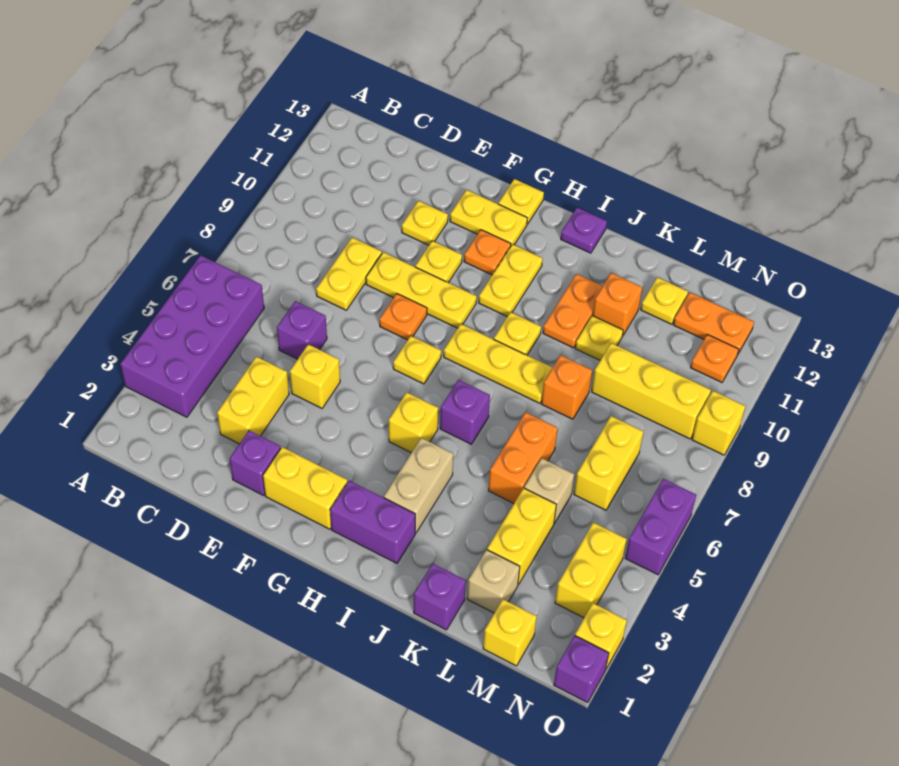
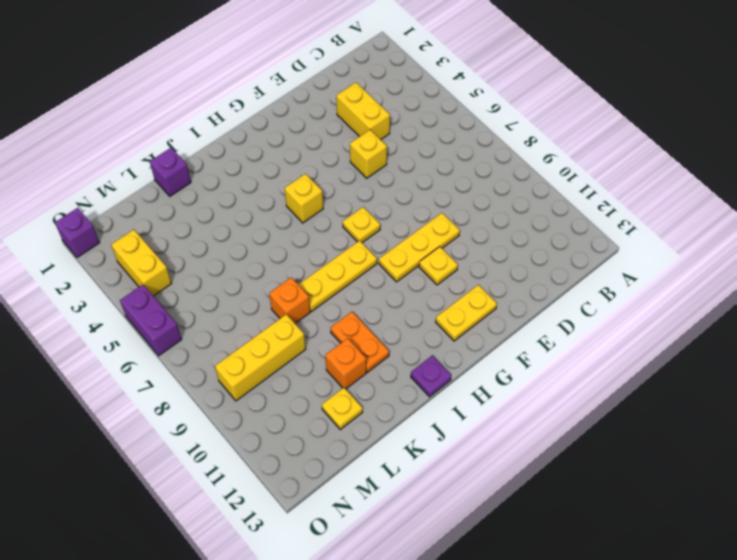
none -> purple brick A3:B6 level 1
none -> purple brick D6 level 1
none -> yellow plate D8:D9 level 1
none -> purple brick E2 level 1

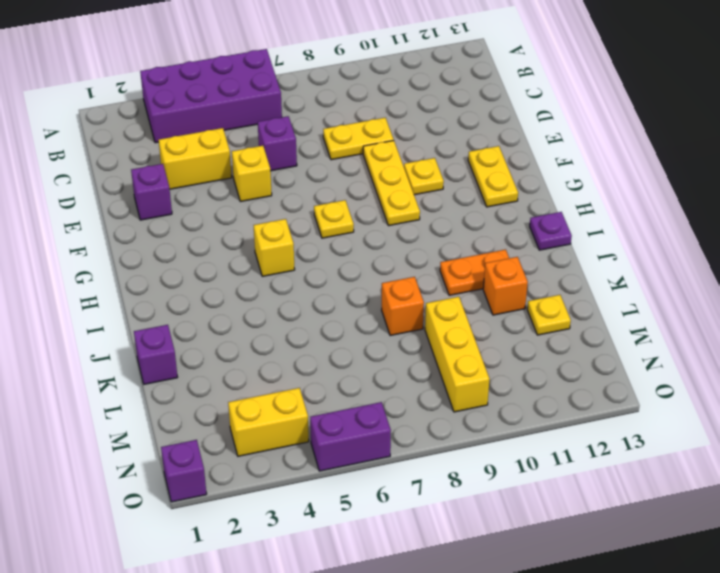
none -> yellow plate E11 level 1
none -> yellow brick F2:G2 level 1
none -> orange plate F8 level 1
none -> orange plate G11 level 1

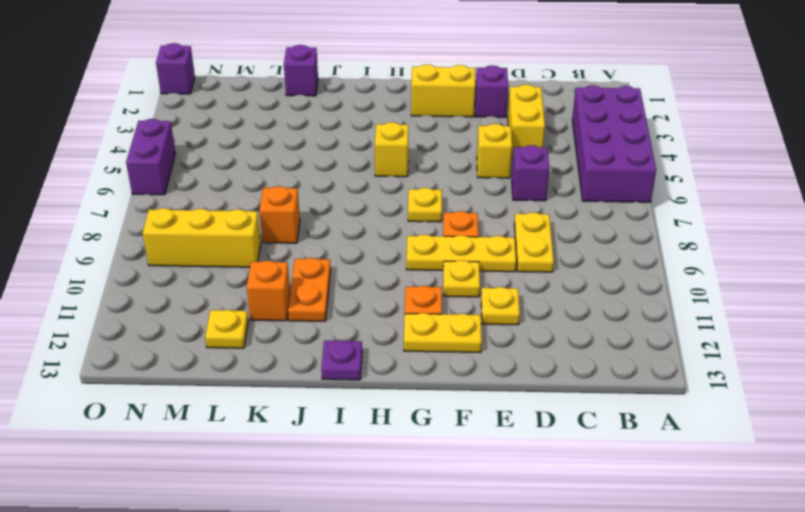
none -> yellow plate G13 level 1
none -> purple brick H2:I2 level 1
none -> yellow plate H8:J8 level 1
none -> yellow plate H10:H11 level 1

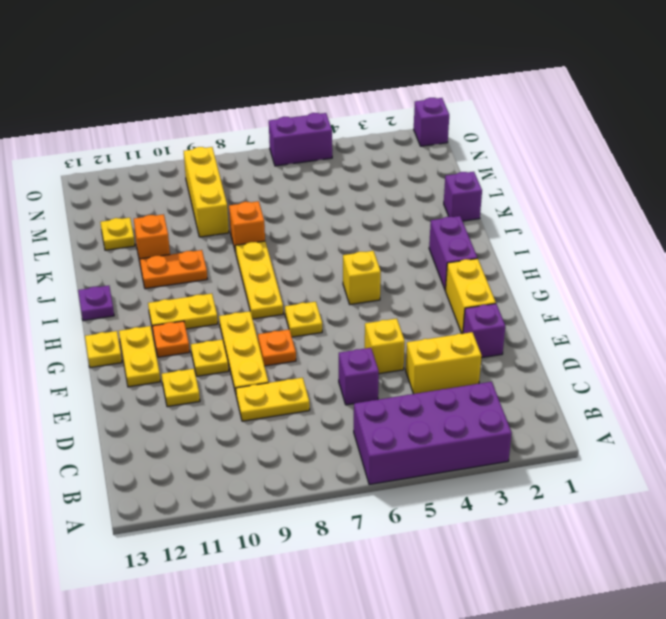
none -> tan brick I3:I4 level 1
none -> purple brick I6 level 1
none -> yellow plate I9 level 1
none -> orange brick K5:K6 level 1

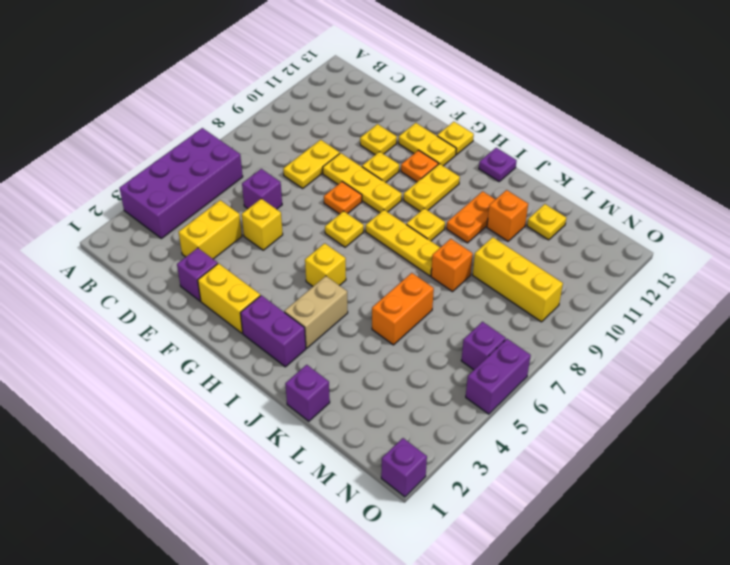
purple brick N6 level 1 -> purple brick I6 level 1
none -> yellow plate K10 level 1
none -> tan brick L2 level 1
none -> yellow brick L3:L4 level 1
none -> tan brick L5 level 1

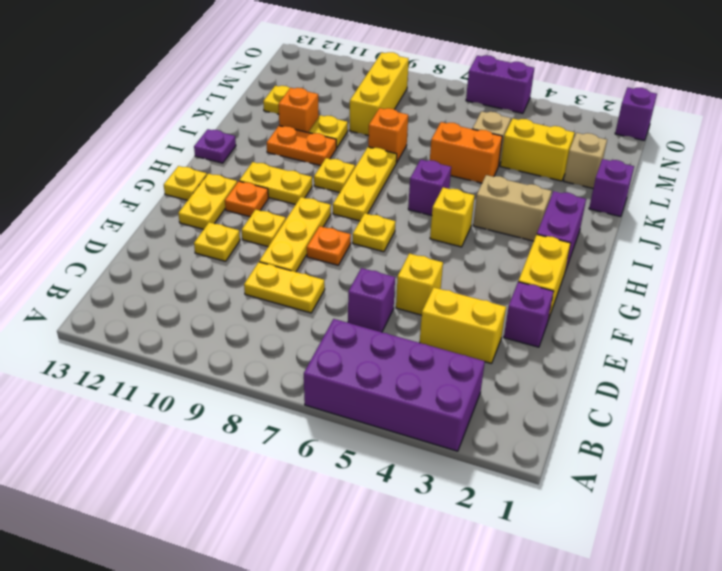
none -> yellow brick M1 level 1
none -> yellow brick M6:M7 level 1
none -> orange plate M12:N12 level 1
none -> yellow brick N3:N4 level 1

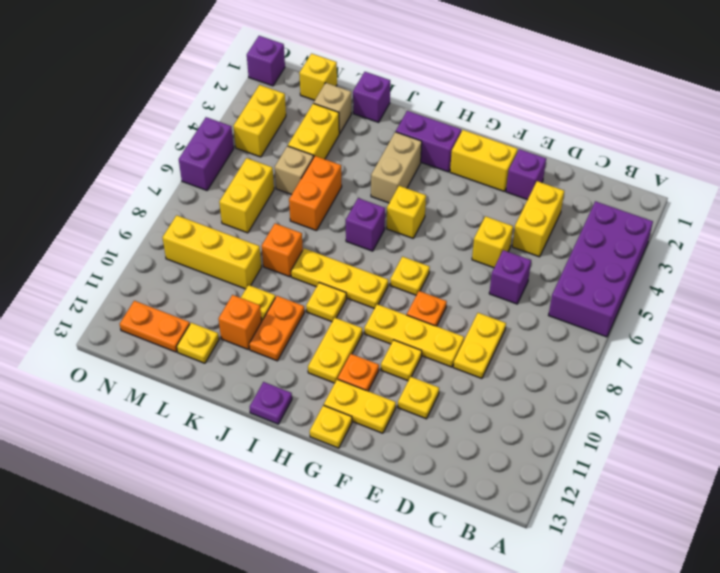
none -> orange plate N11 level 1
none -> yellow brick O2 level 1
none -> yellow brick O9 level 1

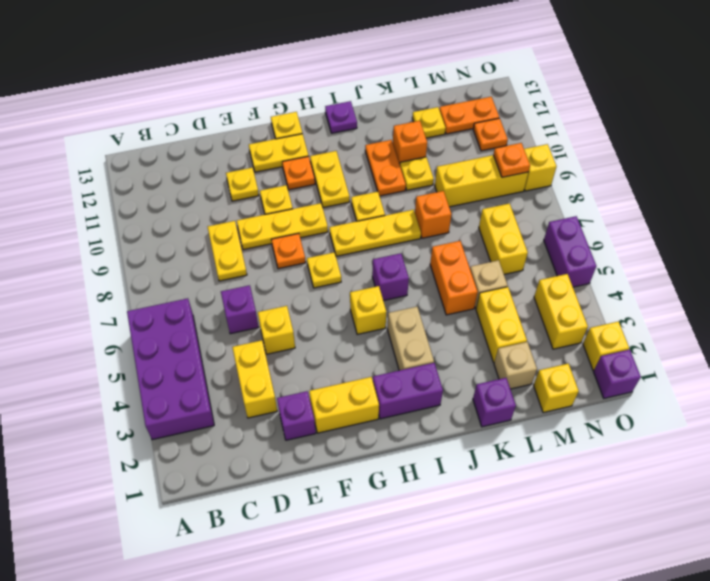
orange plate N9 level 2 -> none

